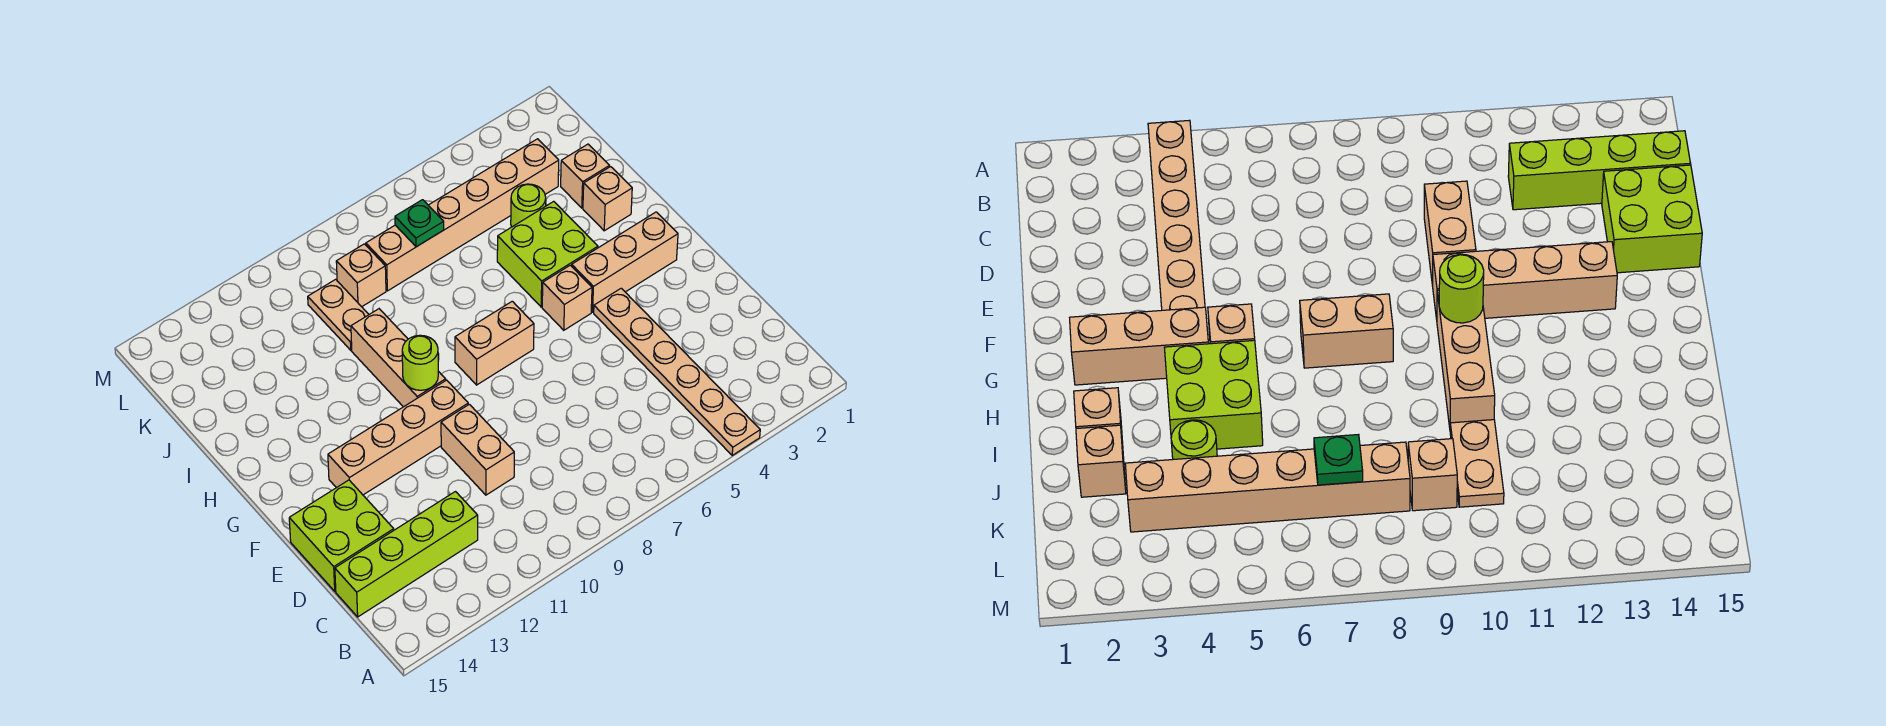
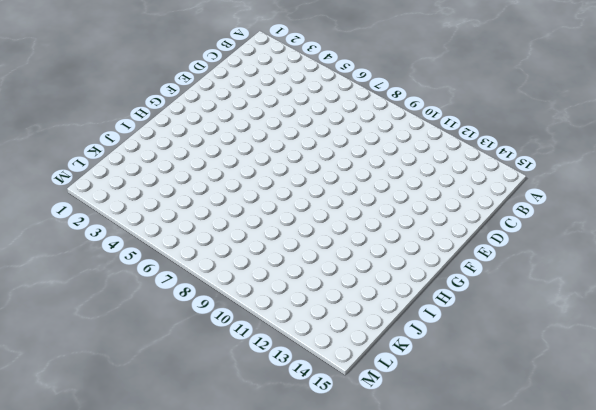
none -> tan plate A4:F4 level 1
none -> lime brick C12:C15 level 1
none -> tan brick D10:E10 level 1

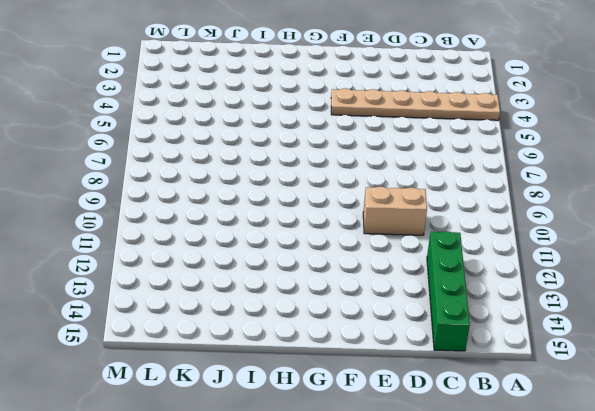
green brick C12:C15 level 1 -> lime brick C12:C15 level 1
none -> lime brick D14:E15 level 1
none -> tan brick F10:F13 level 1
none -> tan brick G2:G4 level 1

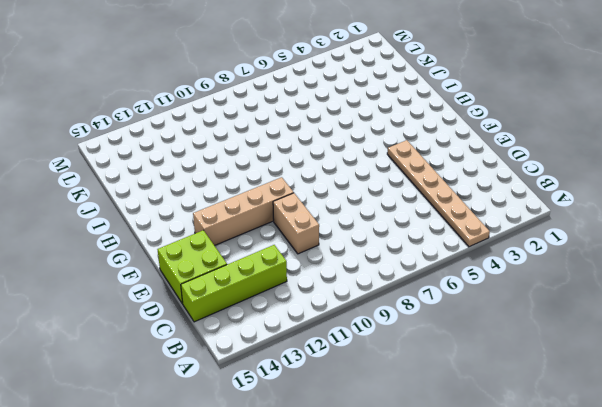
none -> tan brick G2:G4 level 1
none -> tan brick G5 level 1
none -> tan brick G7:G8 level 1

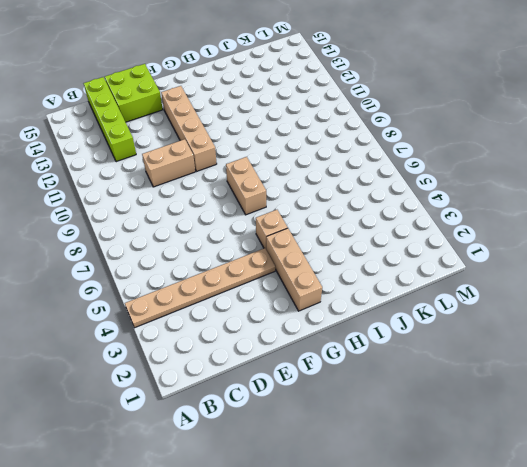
none -> tan brick G10:I10 level 1
none -> lime brick H4:I5 level 1
none -> tan brick I2 level 1

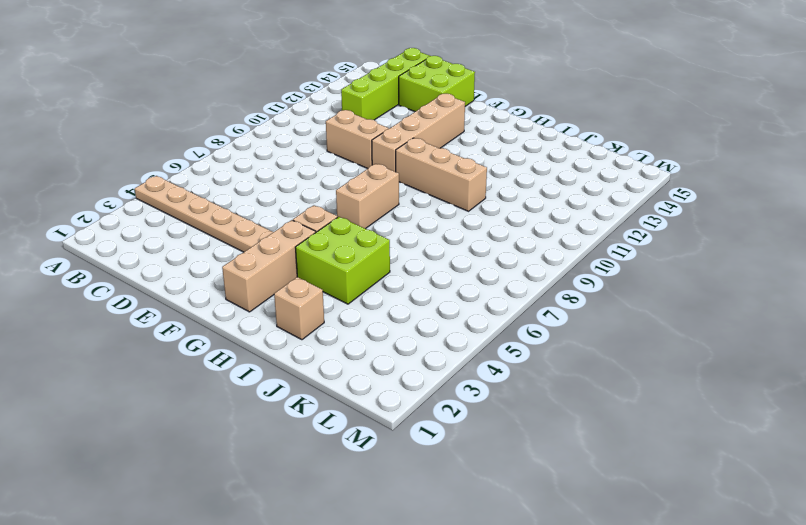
none -> tan brick J2 level 1
none -> lime round brick J4 level 1
none -> tan plate J10:K10 level 1

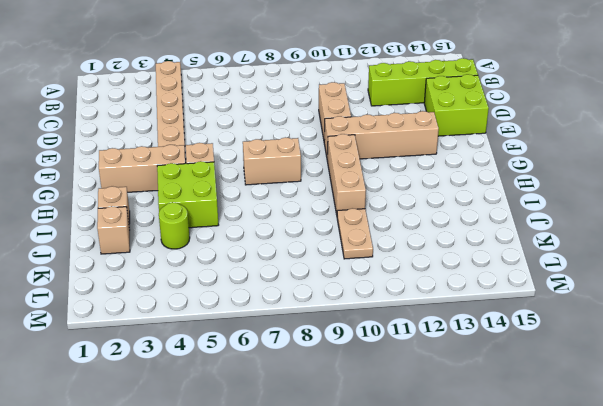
none -> tan brick K3:K8 level 1
none -> tan brick K9 level 1
none -> lime round brick G10 level 2

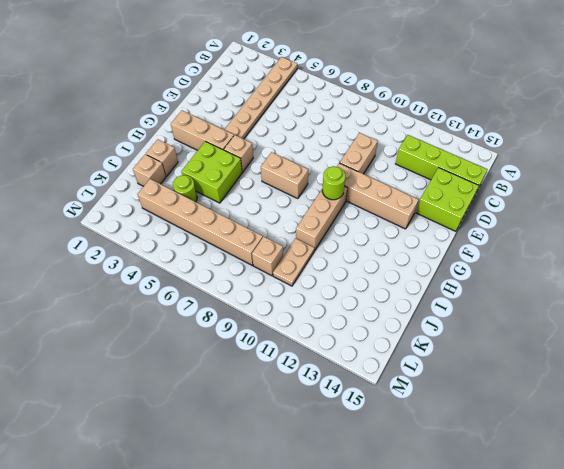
none -> green plate K7 level 2

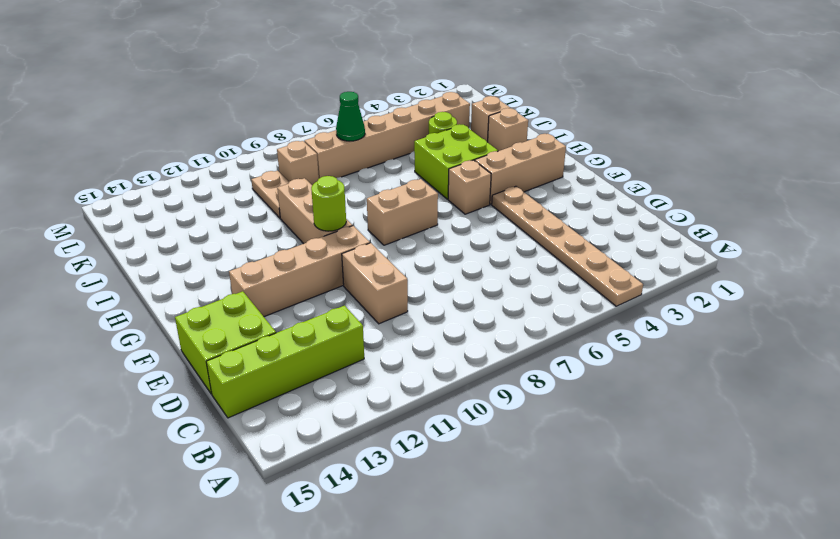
green cone K7 level 2 -> green plate K7 level 2

